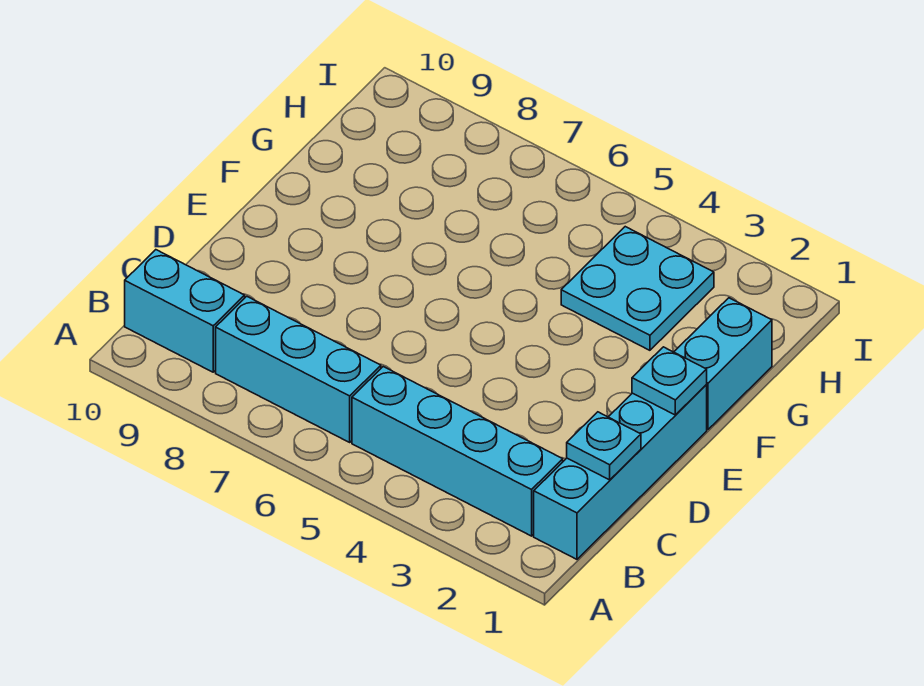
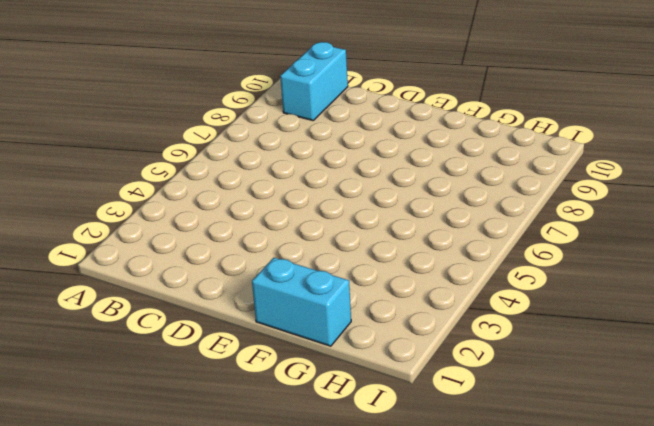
none -> cyan brick B1:E1 level 1
none -> cyan brick B2:B5 level 1

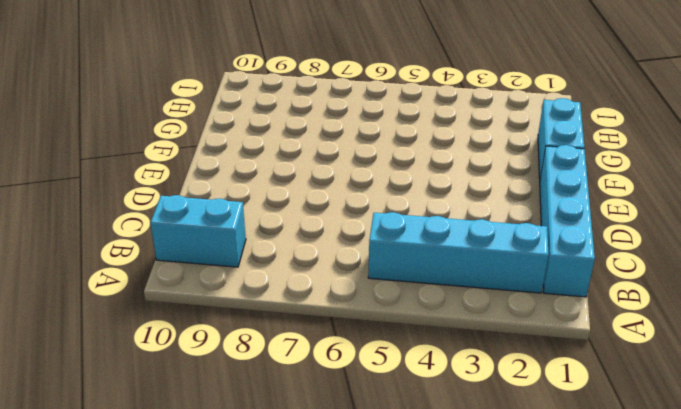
none -> cyan brick B6:B8 level 1
none -> cyan plate G3:H4 level 1

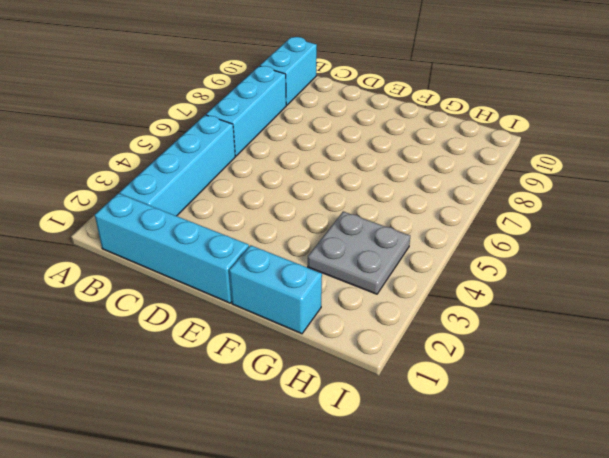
grey plate G3:H4 level 1 -> cyan plate G3:H4 level 1
none -> cyan plate C1 level 2
none -> cyan plate E1 level 2

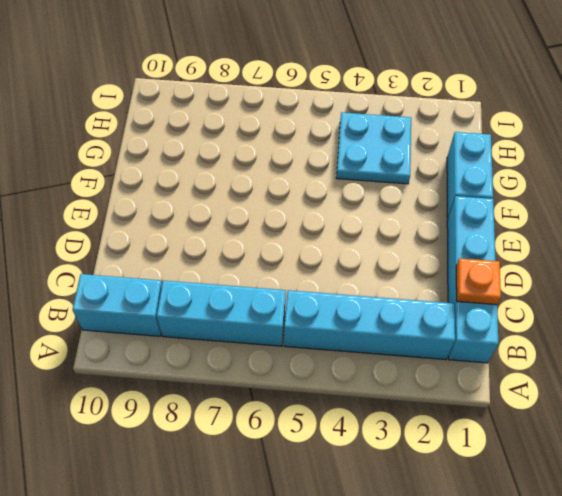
orange plate C1 level 2 -> cyan plate C1 level 2
none -> cyan plate E1 level 2

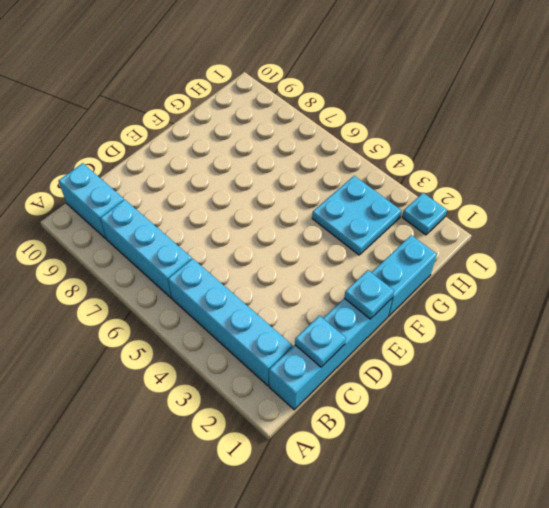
cyan plate I2 level 1 -> none

